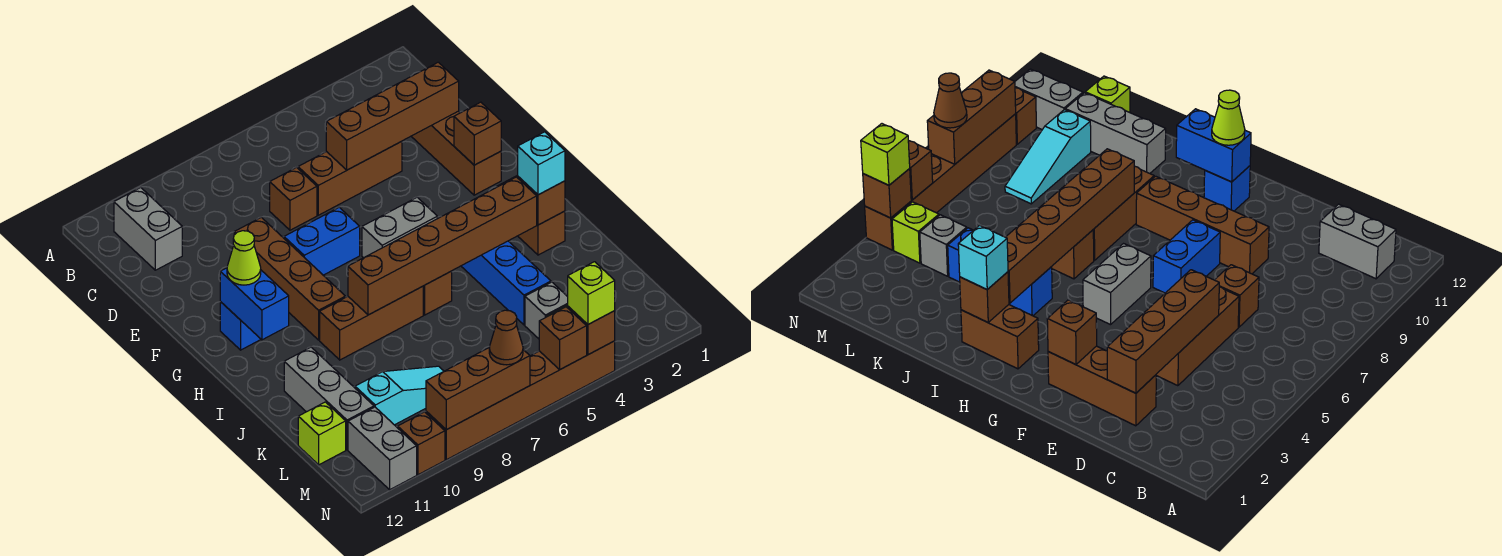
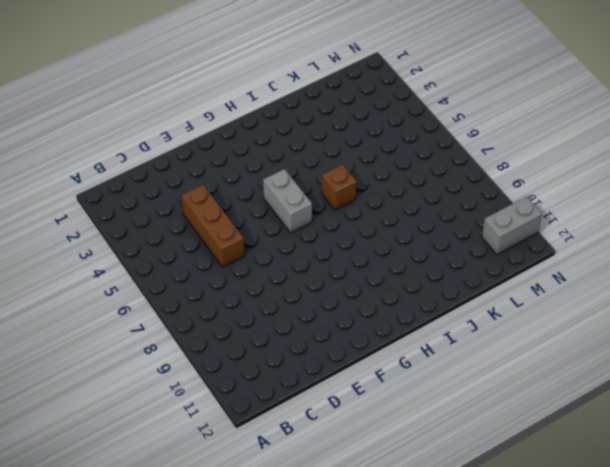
none -> grey brick B11:C11 level 1
none -> brown brick D2:F2 level 1
none -> brown brick D7 level 1
none -> brown brick E9:H9 level 1

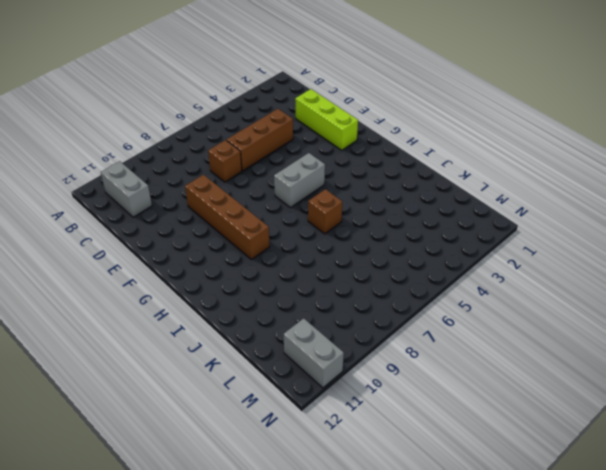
lime brick D2:F2 level 1 -> brown brick D2:F2 level 1
none -> blue brick F7:F8 level 1
none -> blue brick G11 level 1
none -> brown brick H2:I2 level 1
none -> blue brick I4:K4 level 1

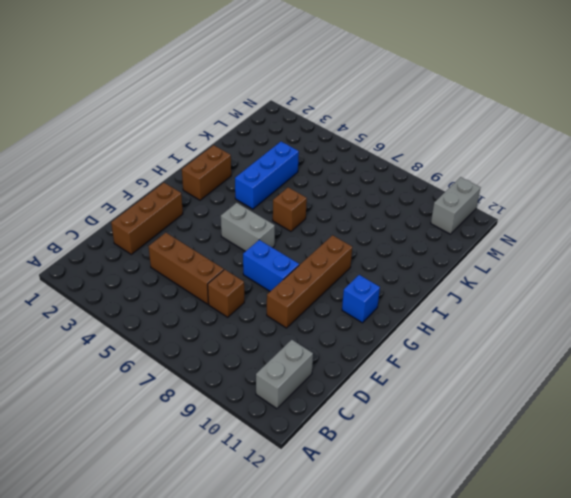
none -> brown brick I7:I9 level 1
none -> grey brick J11:L11 level 1
none -> grey brick L4 level 1
none -> cyan slope L8:L10 level 1 top 10

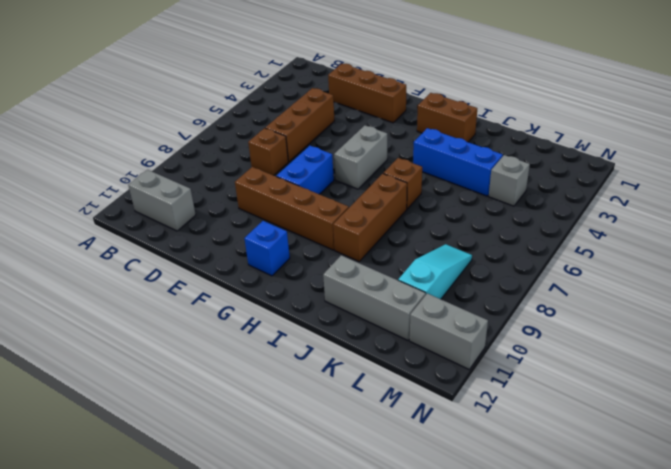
none -> lime brick L12 level 1
none -> lime brick M4 level 1
none -> brown brick N4:N9 level 1
none -> brown brick N10 level 1

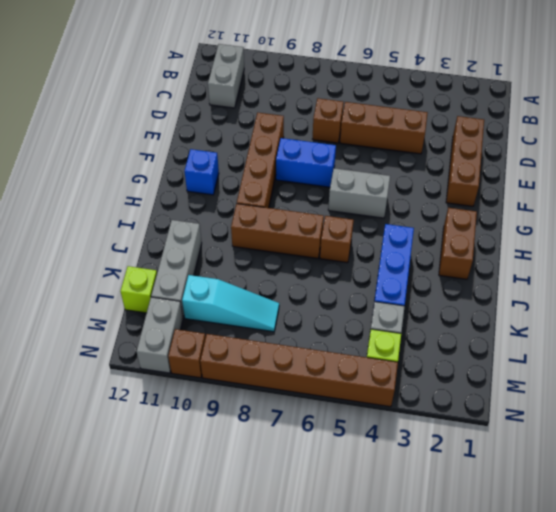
none -> brown brick D2:D5 level 2
none -> brown brick F2 level 2
none -> blue brick G11:H11 level 2
none -> brown brick I2 level 2

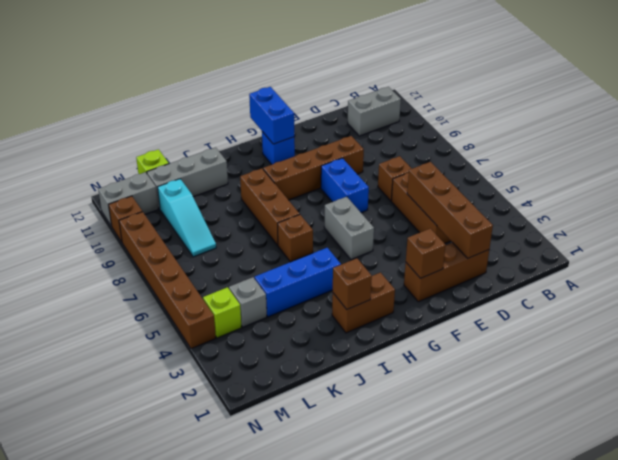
blue brick G11:G12 level 2 -> blue brick G11:H11 level 2
none -> brown brick I3:I8 level 2
none -> brown brick N4 level 2
none -> brown brick N5 level 2
none -> brown brick N7:N9 level 2

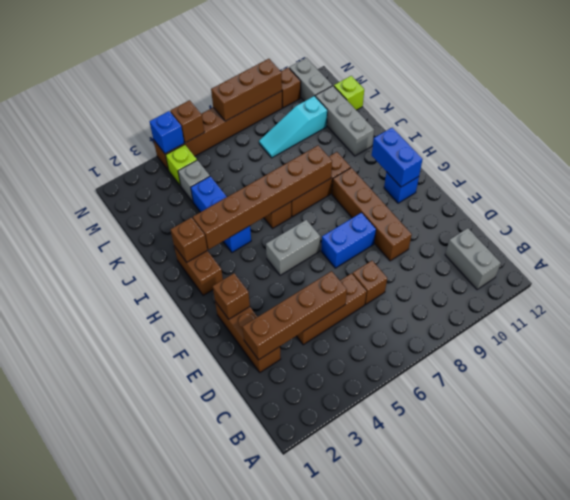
blue brick N4 level 2 -> brown brick N4 level 2
none -> lime cone G11 level 3
none -> cyan brick I2 level 3
none -> lime brick N4 level 3
none -> brown cone N7 level 3

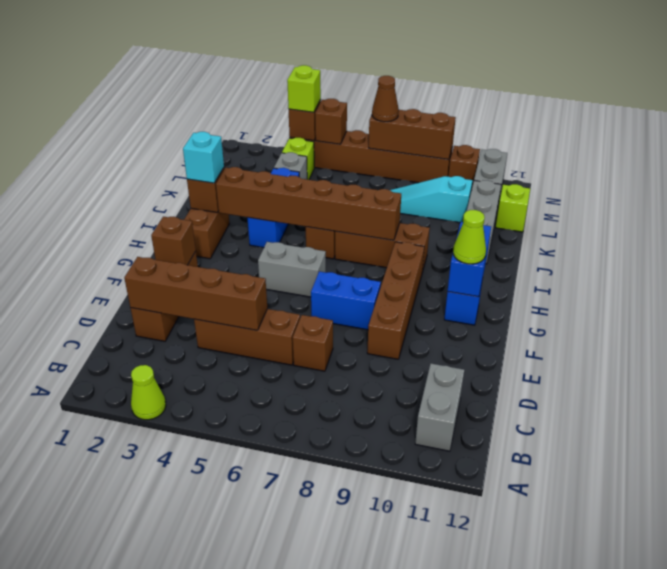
lime cone A3 level 1 -> none

